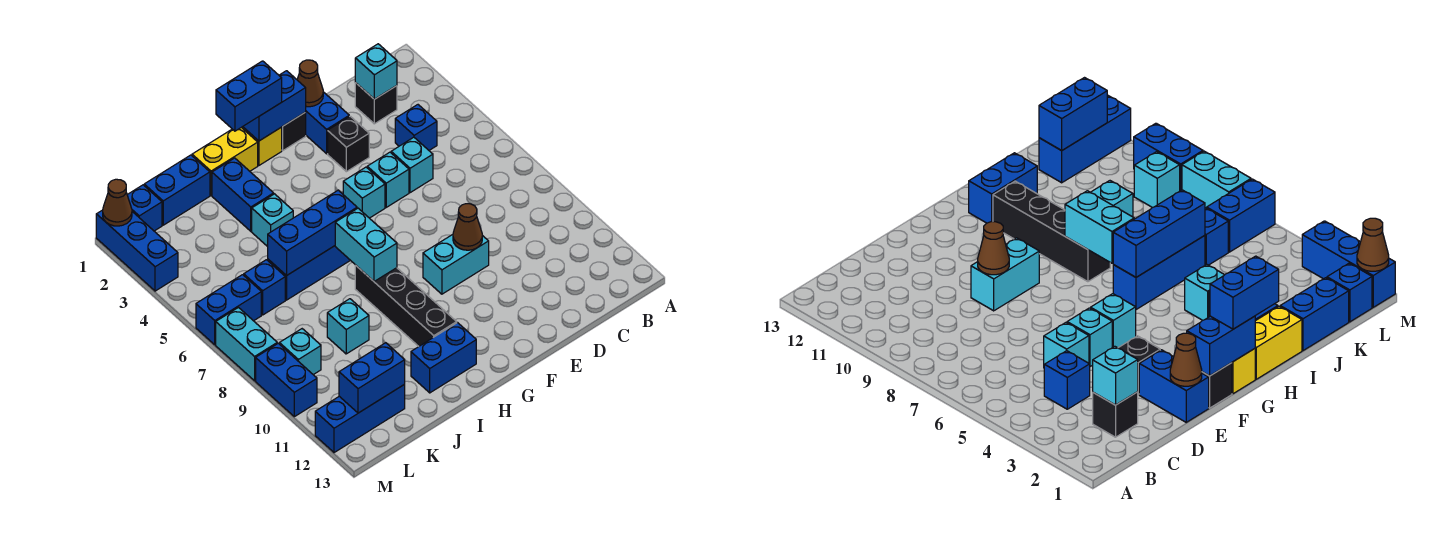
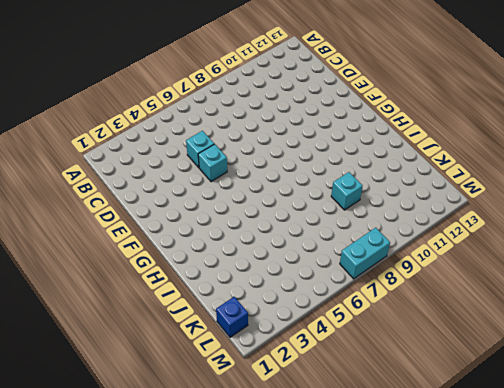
none -> black brick C2 level 1
none -> blue brick C4 level 1
none -> blue brick E1:E2 level 1
none -> black brick E3 level 1

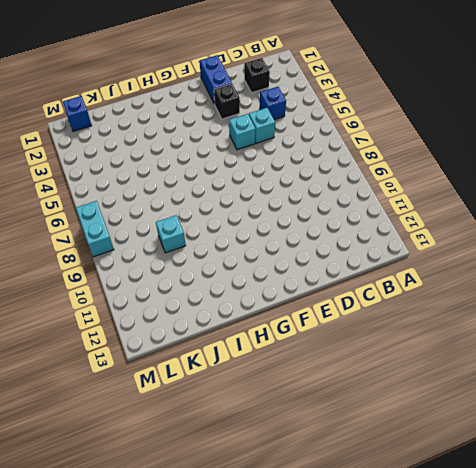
none -> cyan brick E9:F9 level 1
none -> black brick F1 level 1
none -> cyan brick F5 level 1
none -> yellow brick G1 level 1

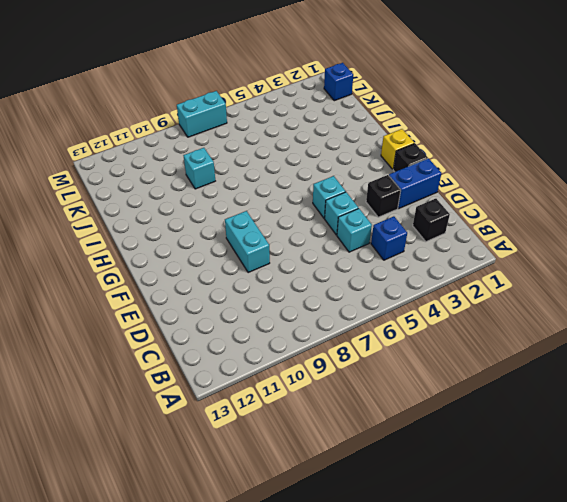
none -> yellow brick H1:I1 level 1
none -> blue brick H6:J6 level 1
none -> black brick H8:H11 level 1
none -> blue brick H12:I12 level 1

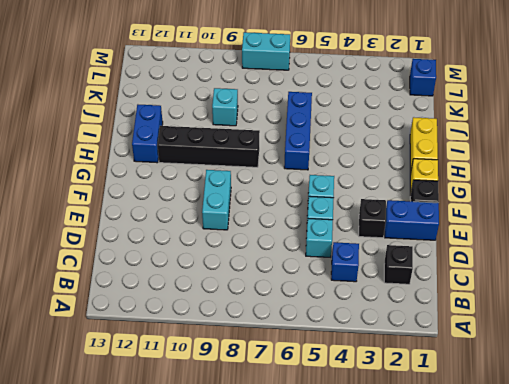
none -> blue brick I2:I3 level 1
none -> cyan brick I4 level 1
none -> blue brick J1:K1 level 1
none -> blue brick K6 level 1

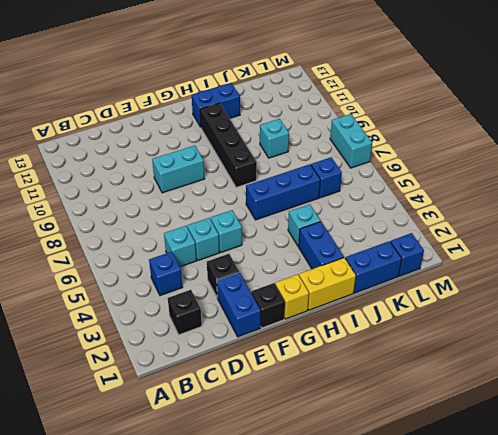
none -> blue brick K12:M12 level 1
none -> blue brick L6:M6 level 1
none -> cyan brick L9 level 1
none -> blue brick M1:M3 level 1

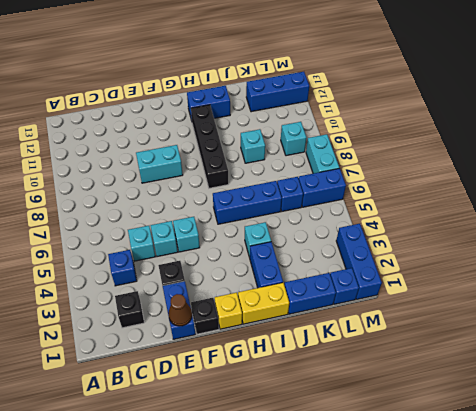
none -> blue brick M9:M10 level 1
none -> cyan brick C2 level 2
none -> brown cone E9 level 2
none -> blue brick F1:G1 level 2

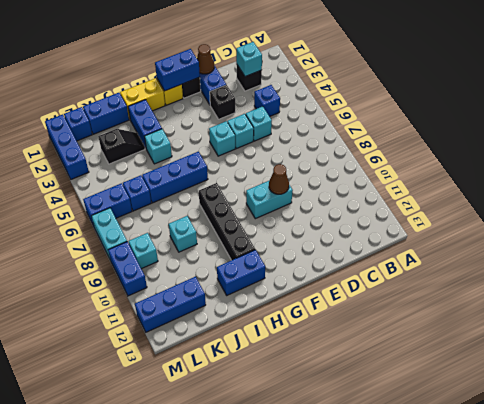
black slope J3:K3 level 1 top K -> none
none -> blue brick H6:J6 level 2
none -> cyan brick H7:H8 level 2
none -> blue brick K12:L12 level 2
none -> brown cone M1 level 2

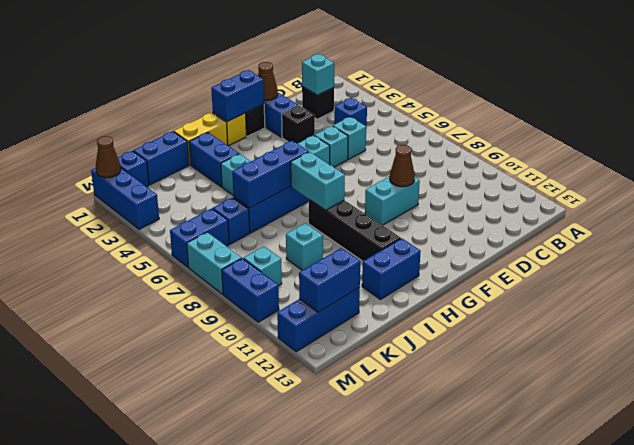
none -> blue brick G1:H1 level 3

